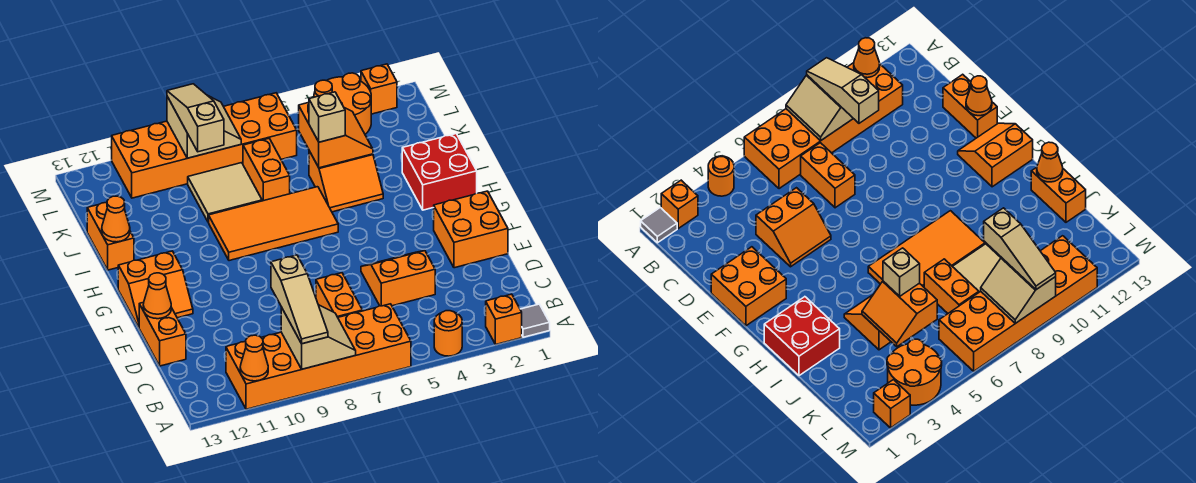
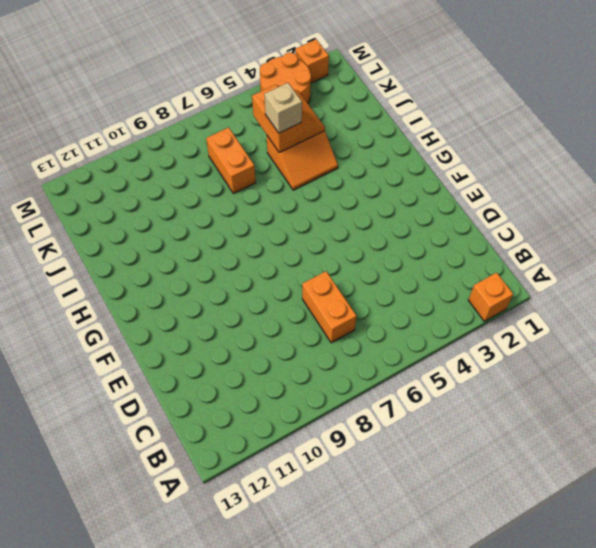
none -> grey tile A1 level 1
none -> orange round brick A4 level 1
none -> orange brick A6:B11 level 1

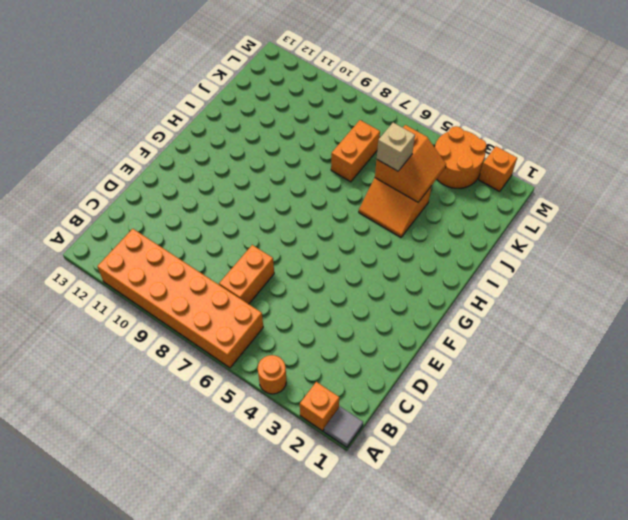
none -> orange slope D4:E5 level 1 top D
none -> orange brick D13:E13 level 1
none -> orange brick E1:F2 level 1

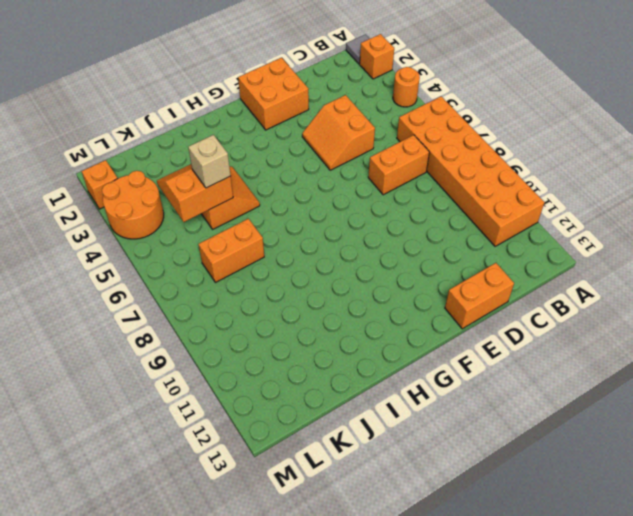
none -> orange slope F12:G13 level 1 top G
none -> red brick H1:I2 level 1
none -> orange tile H6:I9 level 1

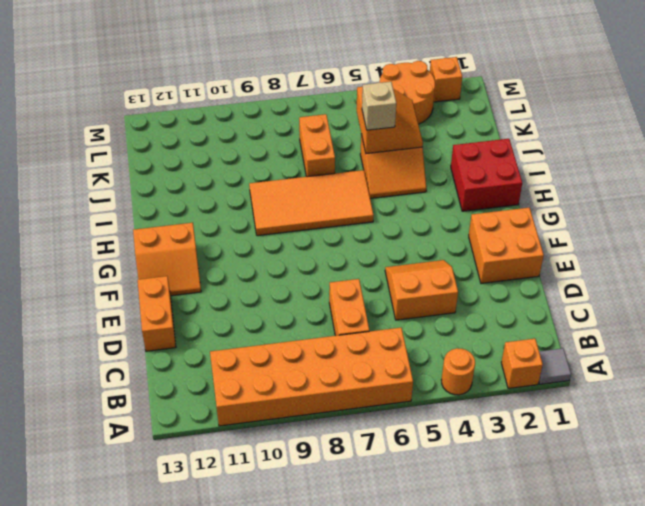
none -> orange brick I13:J13 level 1
none -> tan tile J8:K9 level 1
none -> orange brick L6:M11 level 1

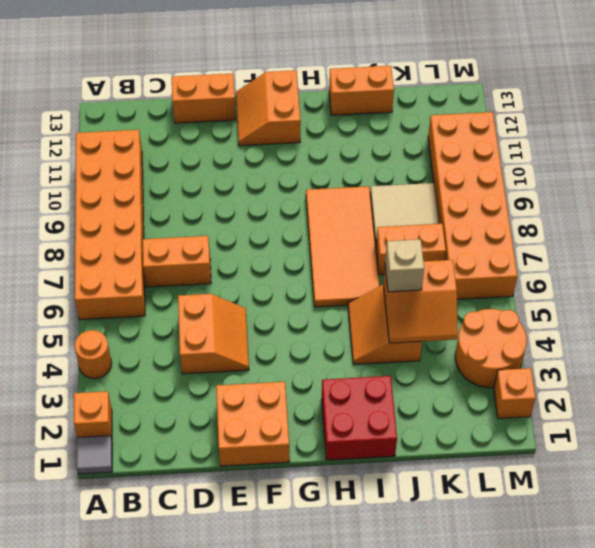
none -> tan slope A8:B9 level 2 top 9
none -> orange cone A11 level 2
none -> orange cone E13 level 2

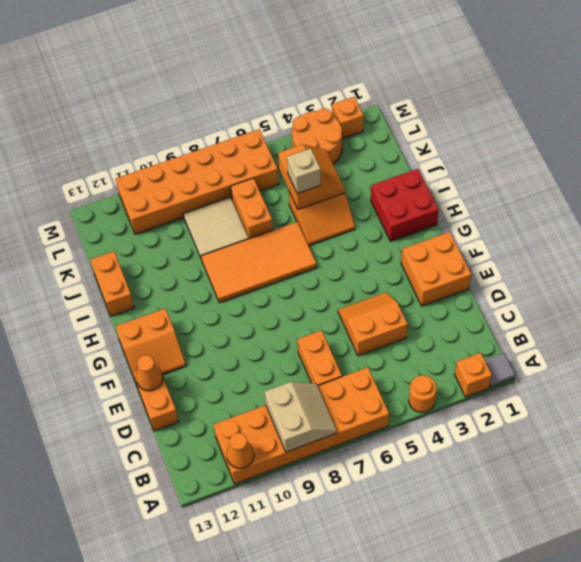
none -> orange cone I13 level 2
none -> tan slope L8:M9 level 2 top 9
none -> tan slope A9:C9 level 3 top C

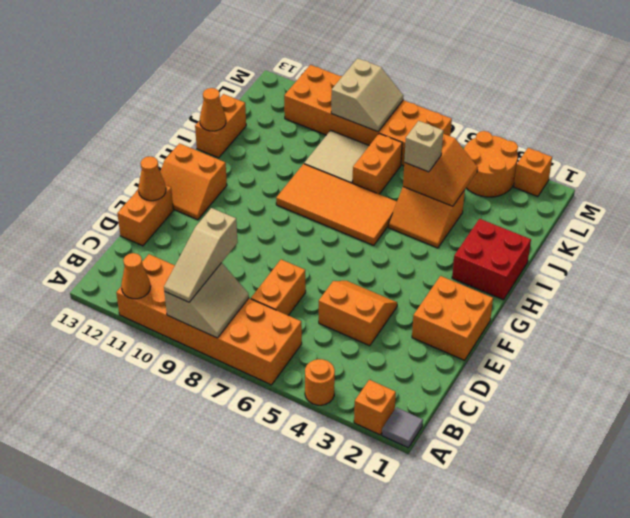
none -> tan slope K9:M9 level 3 top K

